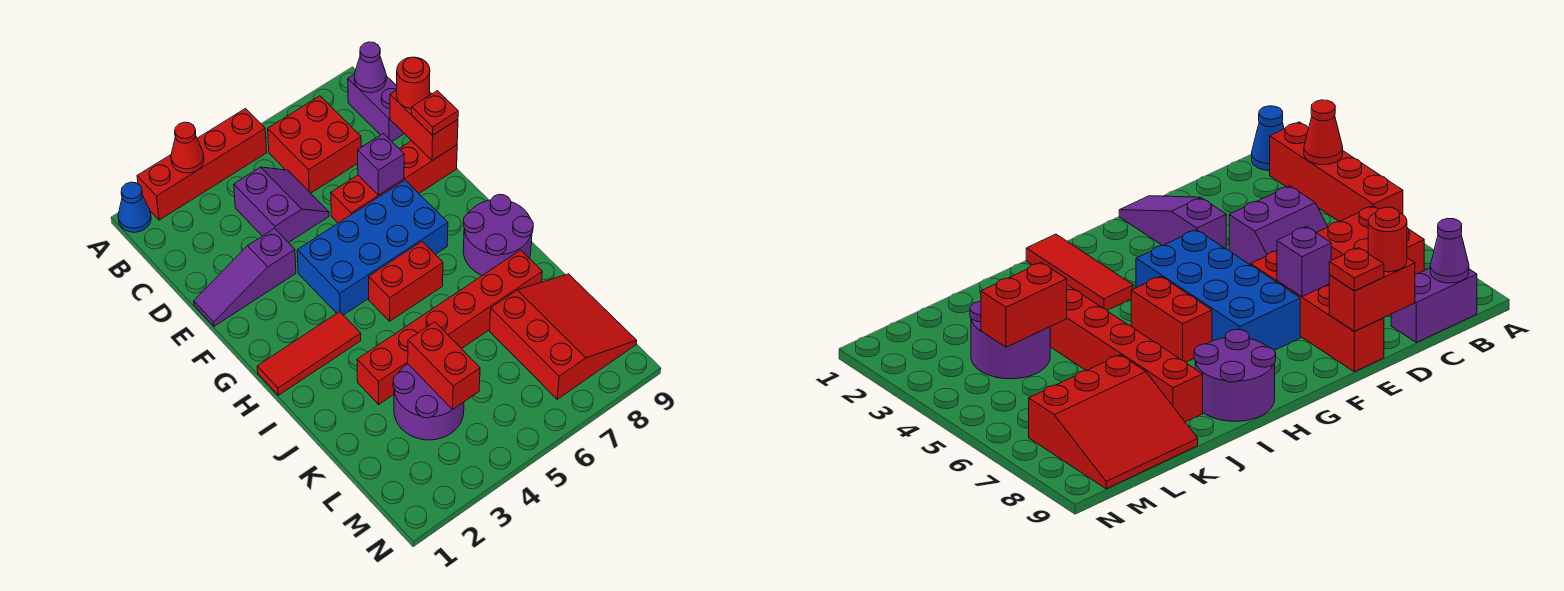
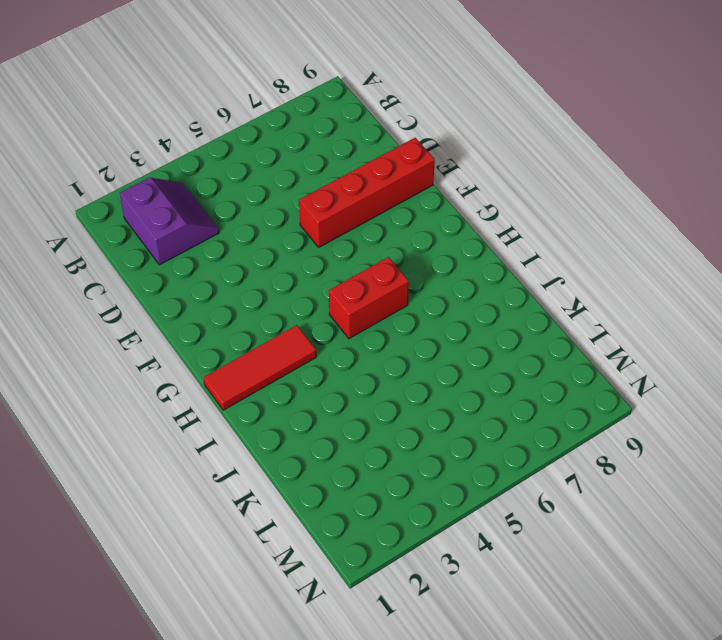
purple slope B2:C3 level 1 top 2 -> purple slope C4:D5 level 1 top 4
none -> blue cone A1 level 1
none -> red brick A2:A5 level 1
none -> red brick B6:C7 level 1

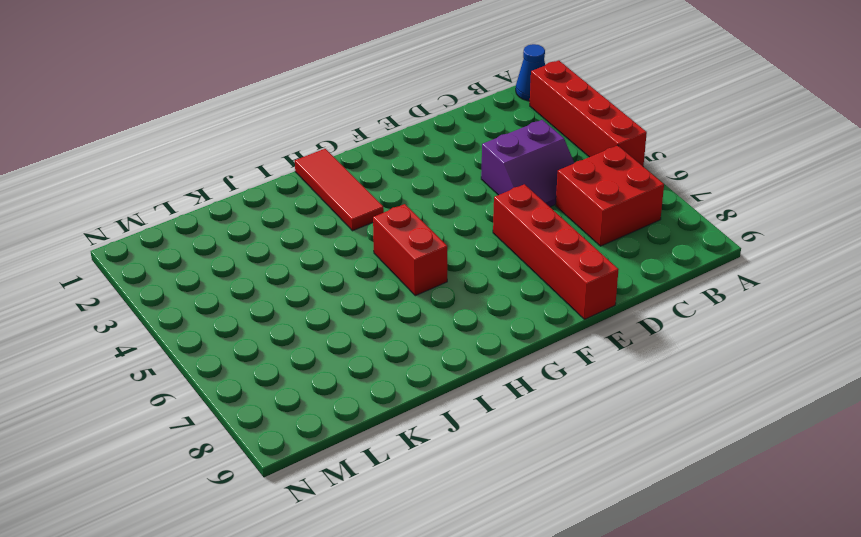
none -> purple brick B9:C9 level 1
none -> purple slope E1:E3 level 1 top 3
none -> blue brick F4:G7 level 1

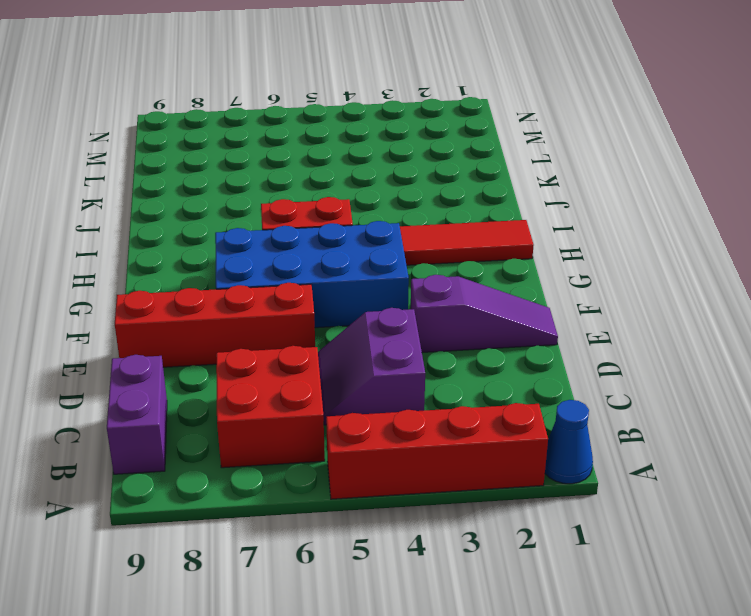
none -> purple round brick H8:I9 level 1
none -> red brick J3:J8 level 1
none -> purple round brick K3:L4 level 1

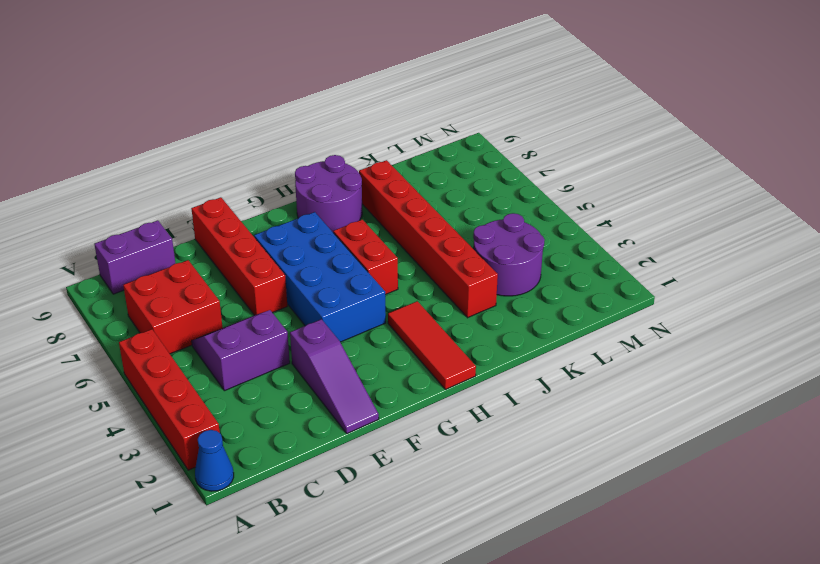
none -> red slope K7:M9 level 1 top 7
none -> red cone A3 level 2
none -> purple cone B9 level 2

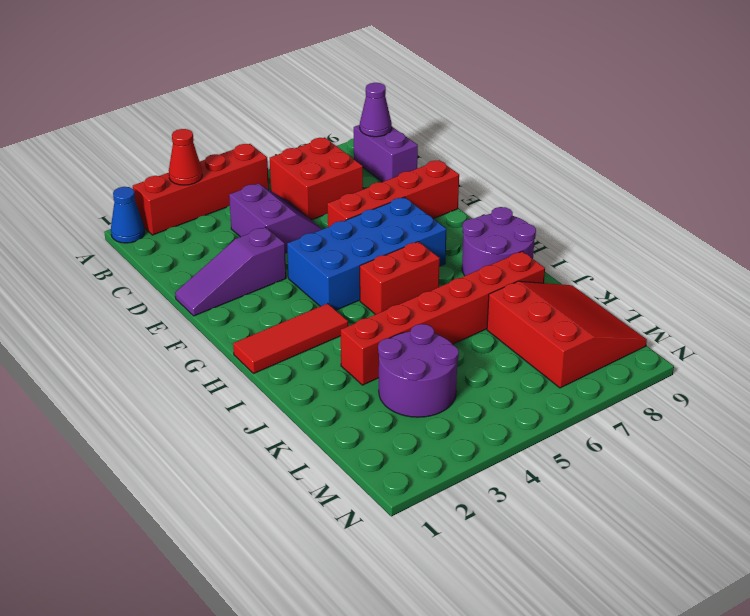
none -> red brick D9:E9 level 2
none -> purple brick E7 level 2
none -> red brick K4:L4 level 2

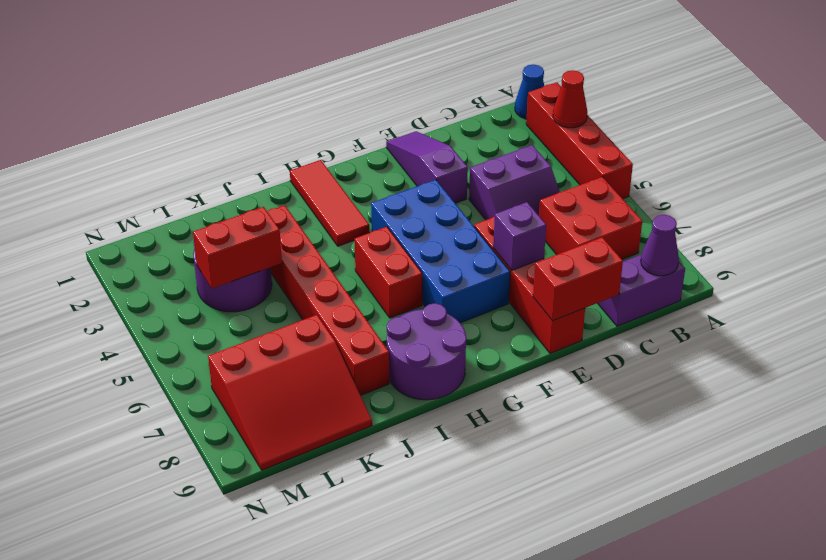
none -> red round brick D9 level 3
none -> red plate E9 level 3

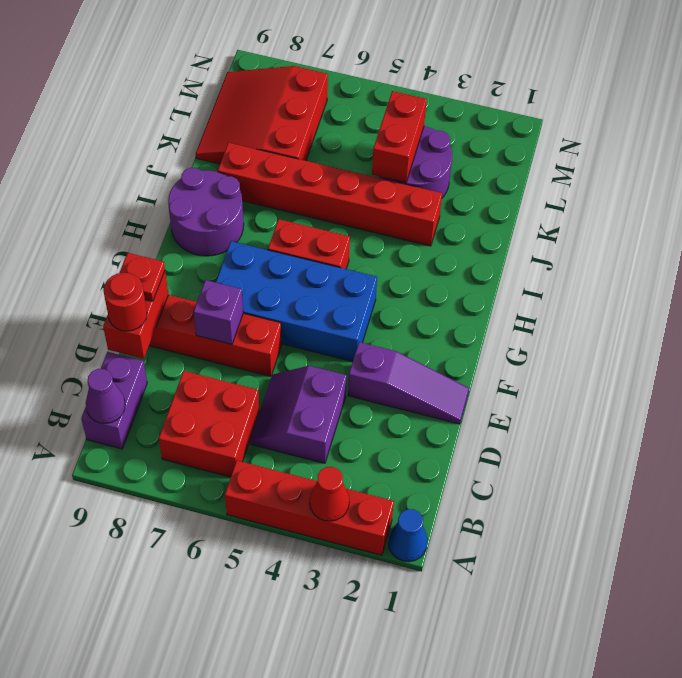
none -> red tile H1:H3 level 1

